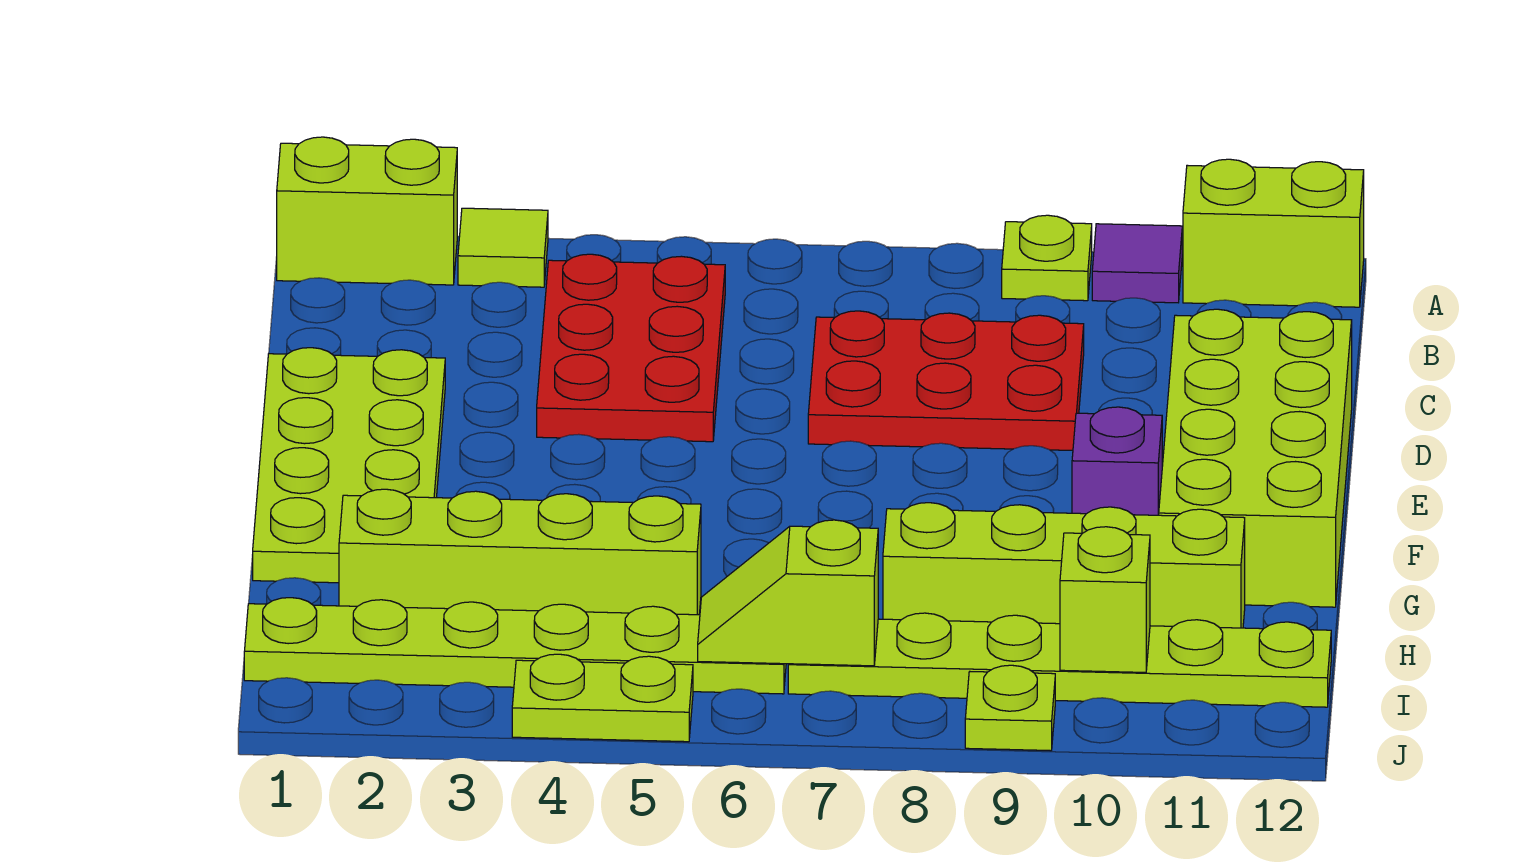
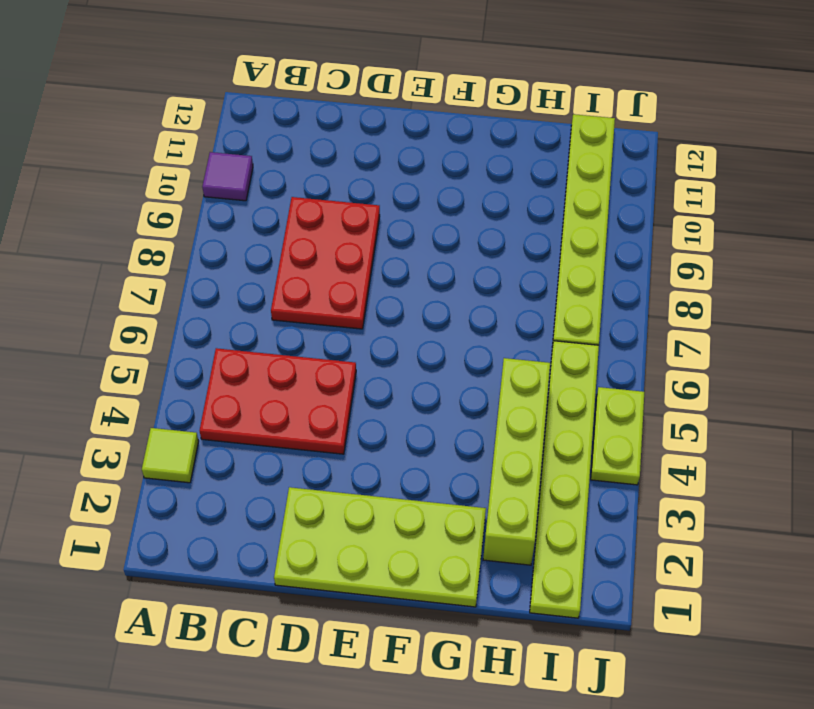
none -> lime brick A1:A2 level 1
none -> lime plate A9 level 1
none -> lime brick A11:A12 level 1

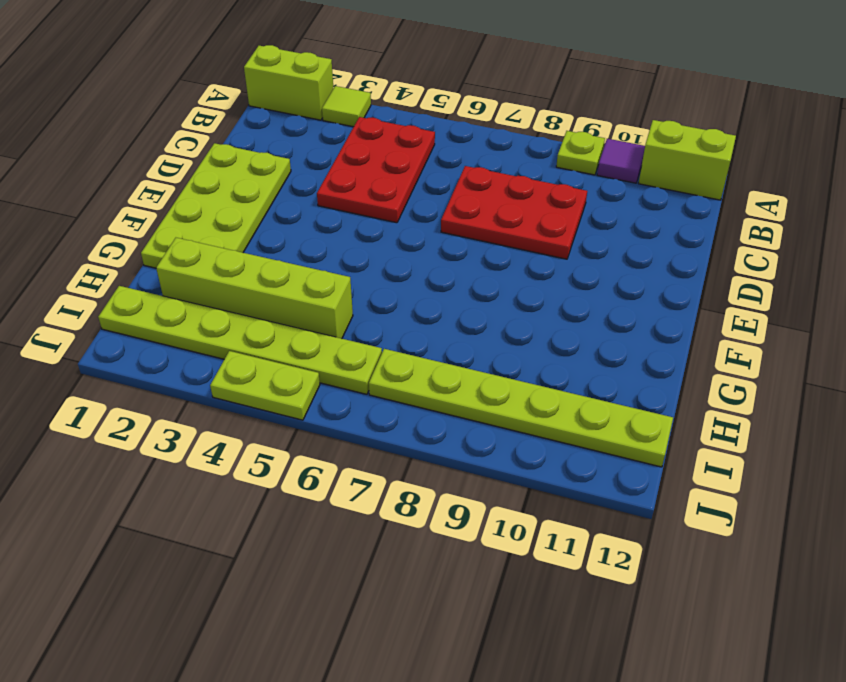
none -> lime brick D11:G12 level 1
none -> purple brick F10 level 1
none -> lime brick H8:H11 level 1

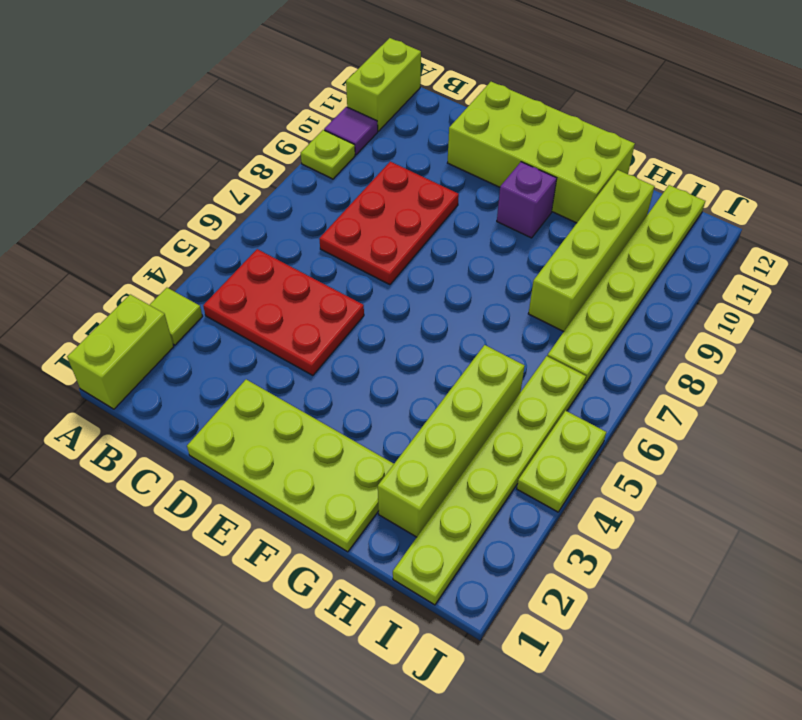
none -> lime plate J9 level 1
none -> lime slope I6:I7 level 2 top 7
none -> lime brick I10 level 2

